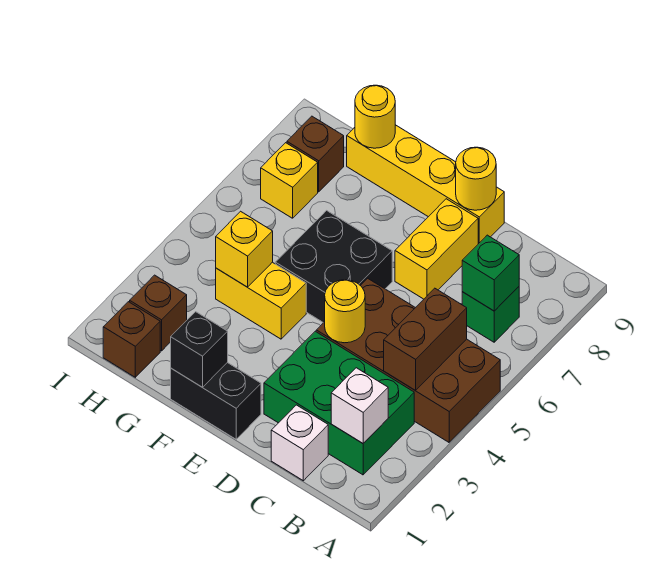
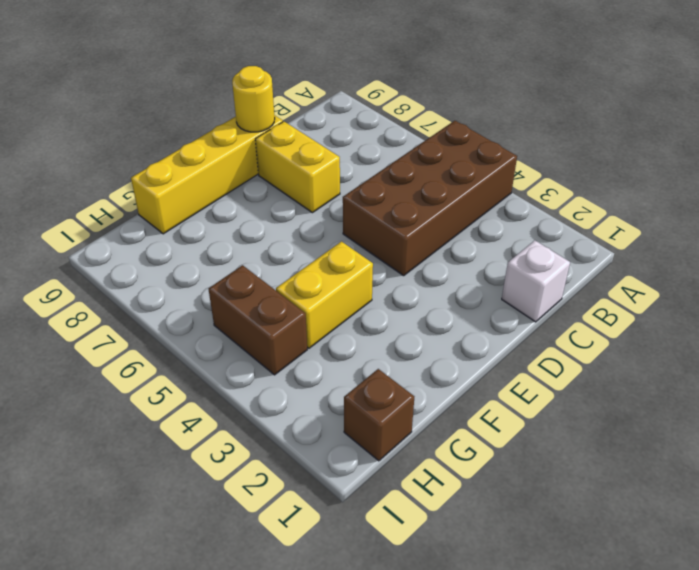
brown brick H4:H5 level 1 -> brown brick B4:B5 level 2
none -> green brick B2:D3 level 1
none -> green brick B7 level 1
none -> black brick E1:F1 level 1

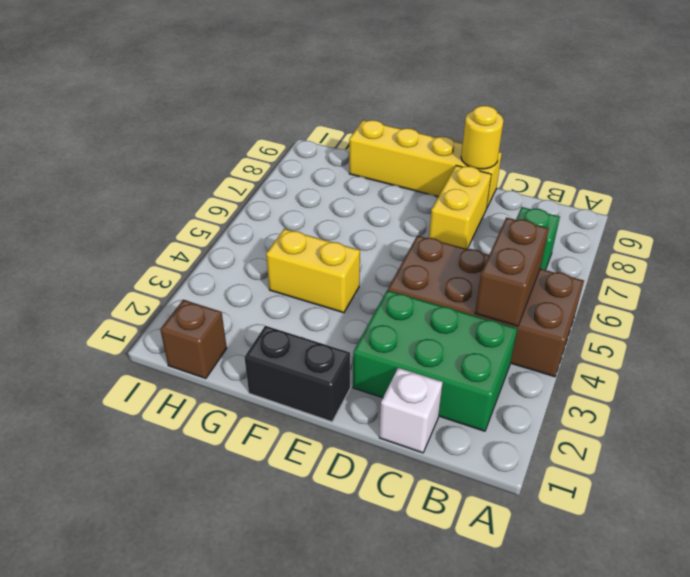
none -> black brick E5:F6 level 1
none -> brown brick H2 level 1
none -> yellow brick H7 level 1

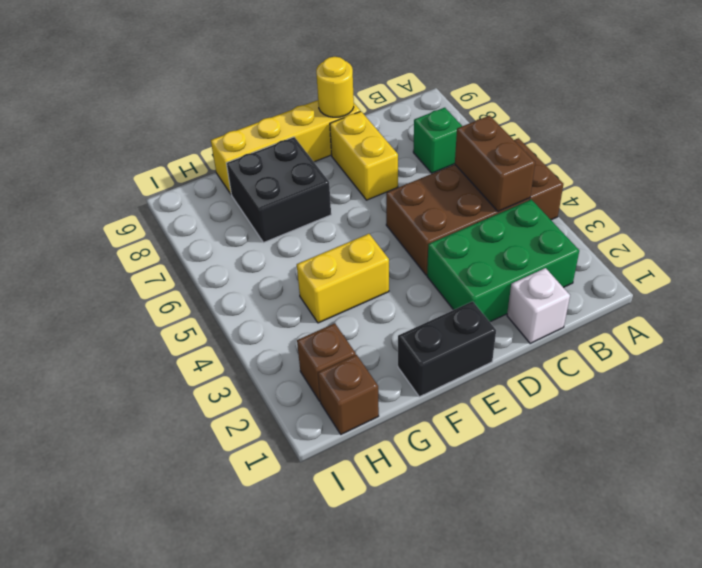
black brick F7:G8 level 1 -> black brick E5:F6 level 1
none -> yellow brick H7 level 1
none -> brown brick H8 level 1
none -> white brick B2 level 2

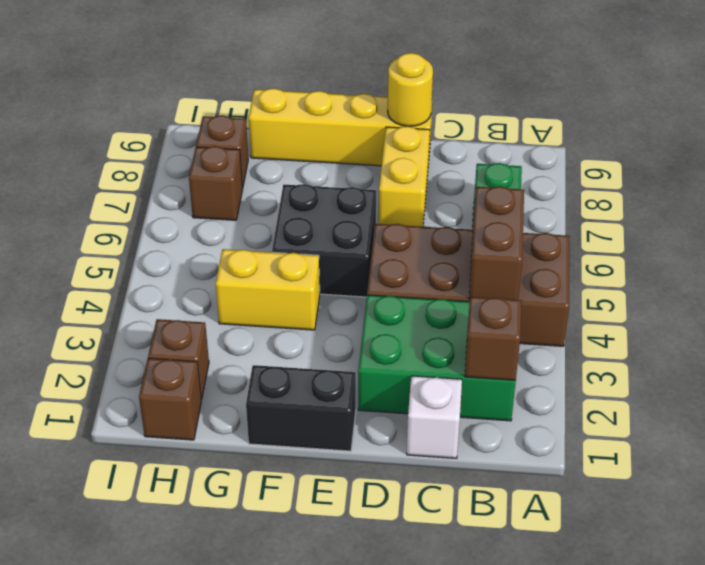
brown brick B2 level 2 -> white brick B2 level 2
brown brick H7 level 1 -> yellow brick H7 level 1
none -> green brick B7 level 2
none -> yellow round brick D4 level 2
none -> black brick F1 level 2

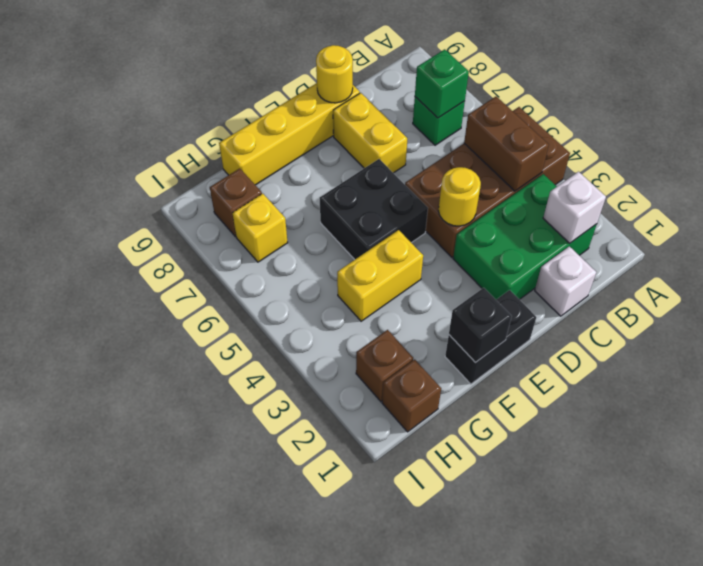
none -> yellow brick G4 level 2
none -> yellow round brick G9 level 2

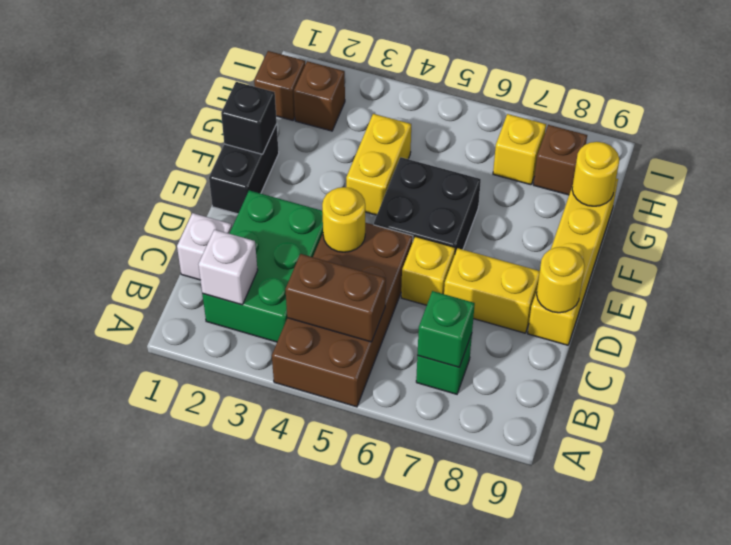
yellow brick D6 level 1 -> yellow brick G4 level 2

